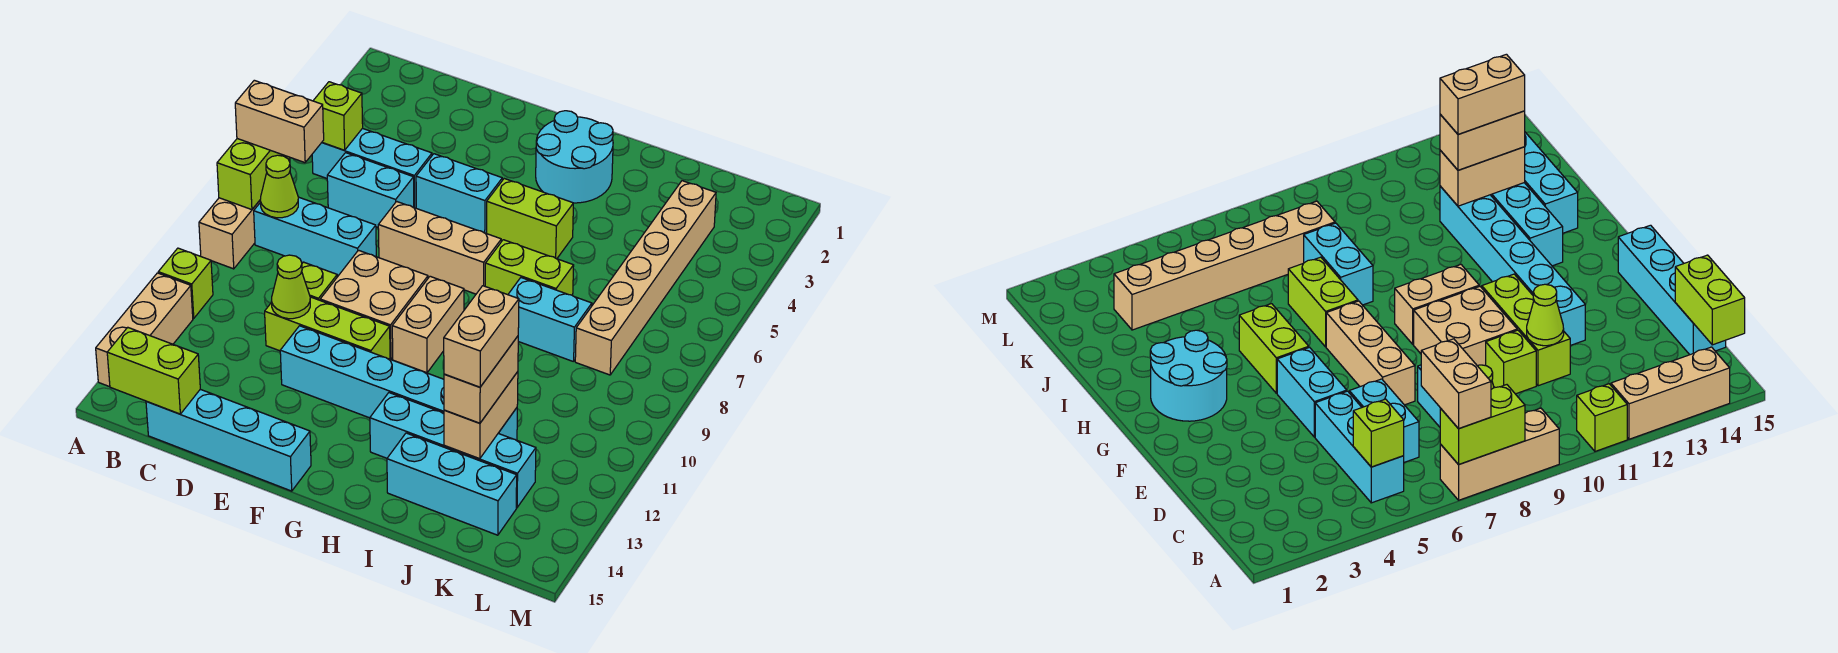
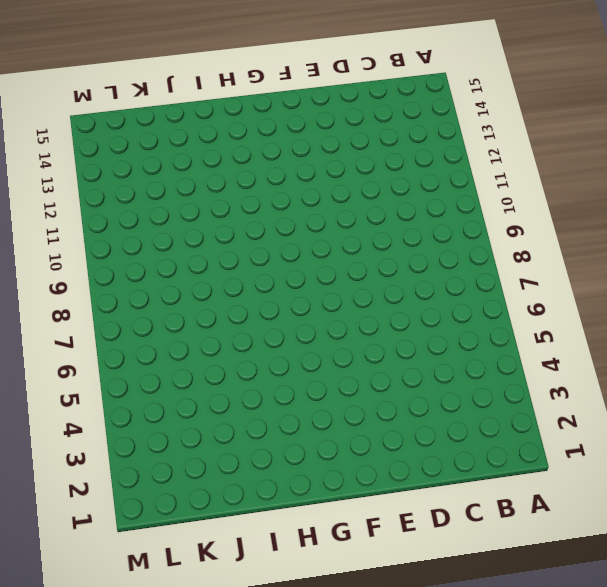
none -> tan brick A7:A9 level 1
none -> lime brick A11 level 1
none -> tan brick A12:A14 level 1
none -> cyan brick B5:D5 level 1

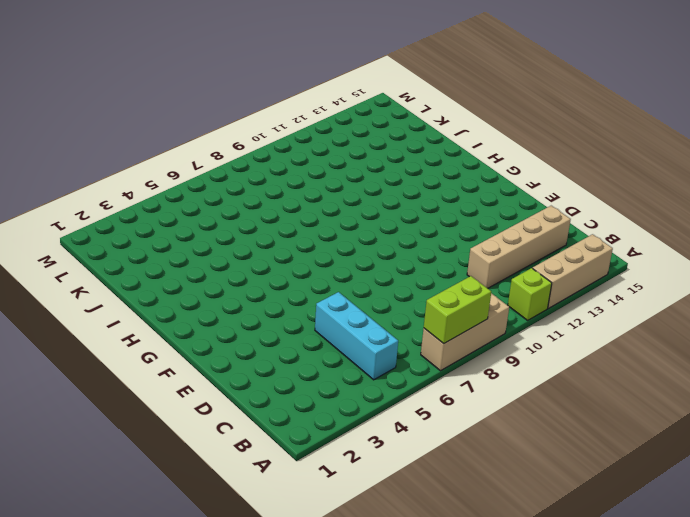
tan brick C11:C14 level 1 -> none
none -> cyan brick B8:D8 level 1
none -> cyan brick C6:D6 level 1
none -> cyan brick C15:F15 level 1
none -> lime brick D10 level 1

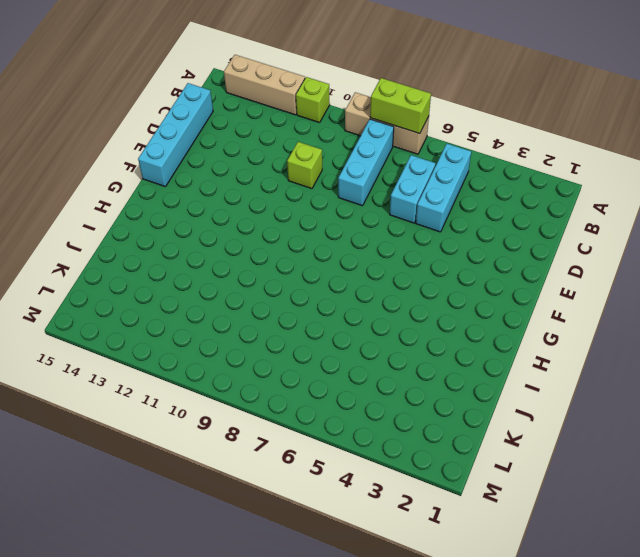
none -> lime brick D11:F11 level 1
none -> cyan brick E5:F5 level 1
none -> tan brick E7:G7 level 1
none -> tan brick E9:F10 level 1

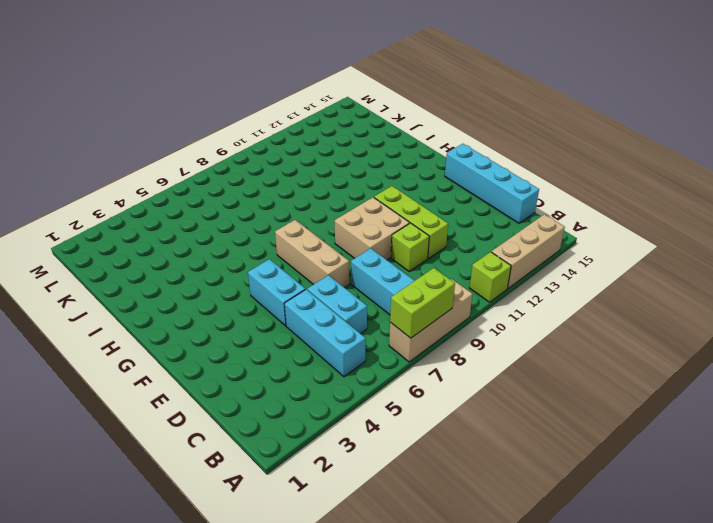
none -> cyan brick E12:J12 level 1
none -> cyan round brick G2:H3 level 1
none -> lime brick G5:H5 level 1
none -> tan brick G9:G10 level 1

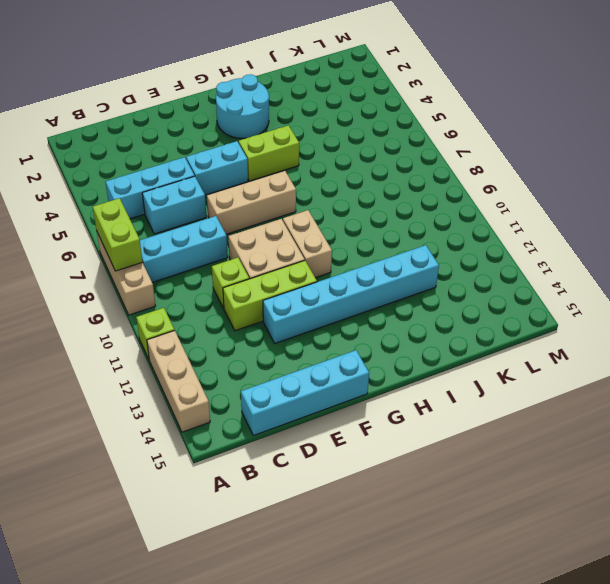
none -> lime brick H7:I7 level 1
none -> cyan brick H13:K13 level 1
none -> cyan brick I8:J8 level 1
none -> cyan brick I14:K14 level 1

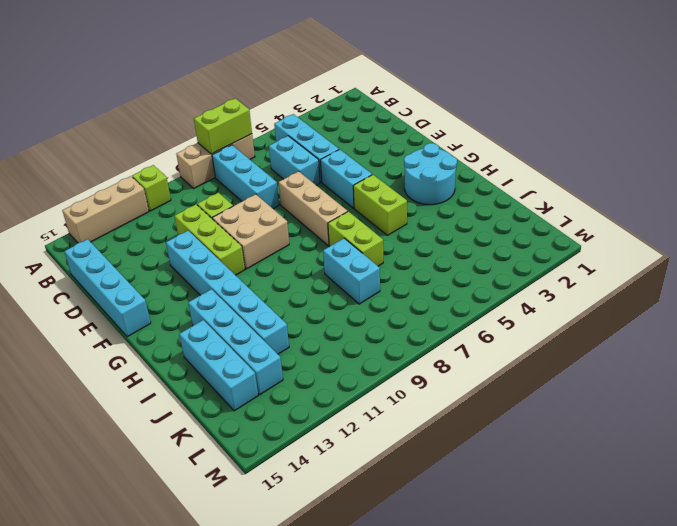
none -> tan brick G9:G10 level 1
none -> tan brick K3:K8 level 1
none -> lime brick B5 level 2
none -> lime cone B8 level 2

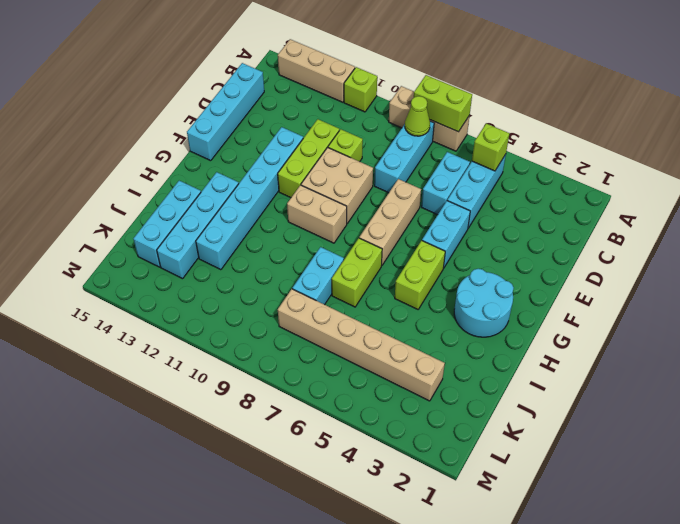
none -> lime brick B15:C15 level 2
none -> lime cone D11 level 2
none -> tan brick J12:J13 level 2
none -> tan brick A7:B7 level 3

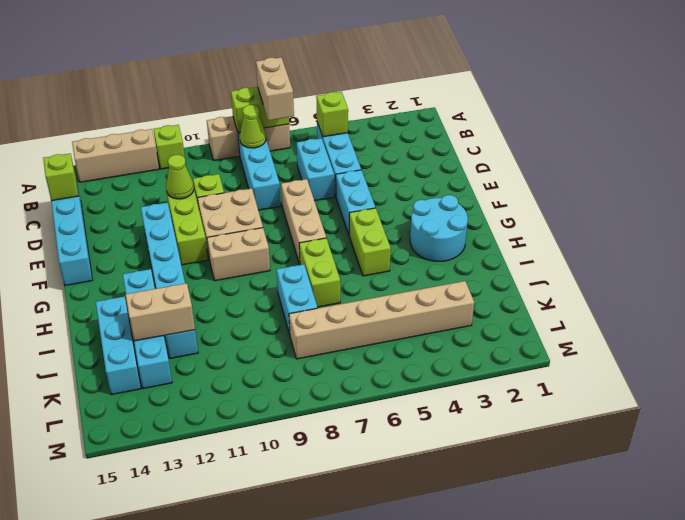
lime brick C15 level 2 -> lime brick B15:C15 level 2
none -> tan brick J12:J13 level 3
none -> tan brick J12:J13 level 4

